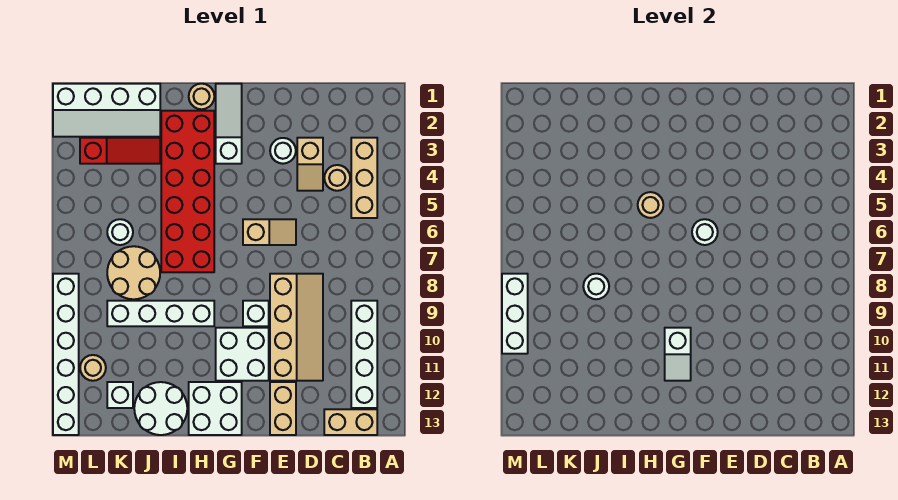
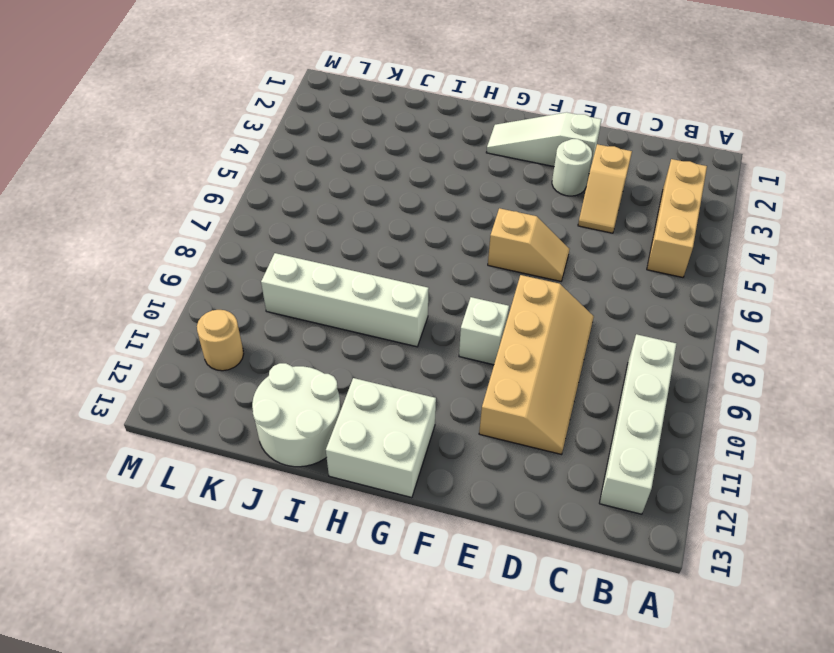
white slope E2:G2 level 1 top E -> white slope G1:G3 level 1 top 3
none -> tan brick B13:C13 level 1
none -> tan round brick C4 level 1
none -> tan brick E12:E13 level 1

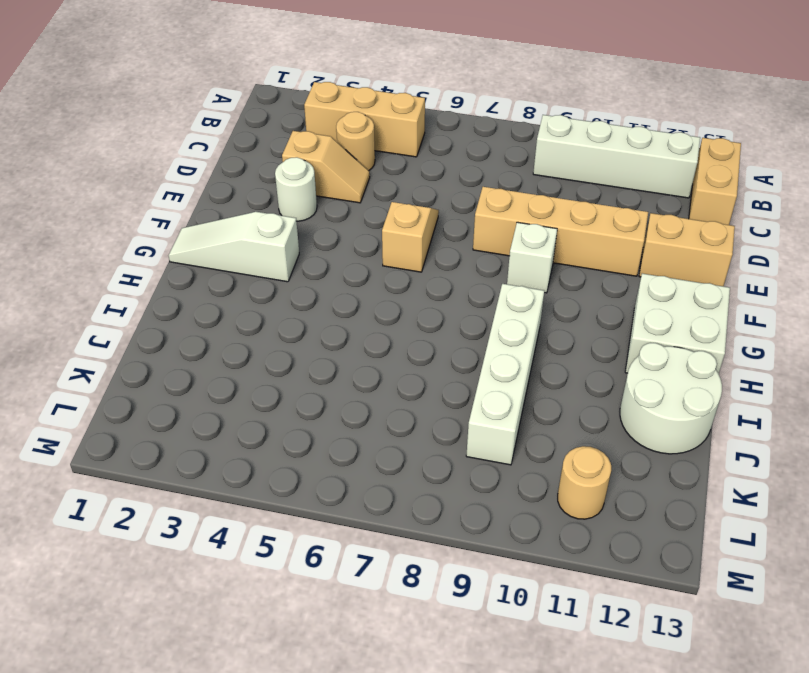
none -> white brick F10:G11 level 1
none -> tan round brick H1 level 1
none -> red brick H2:I7 level 1

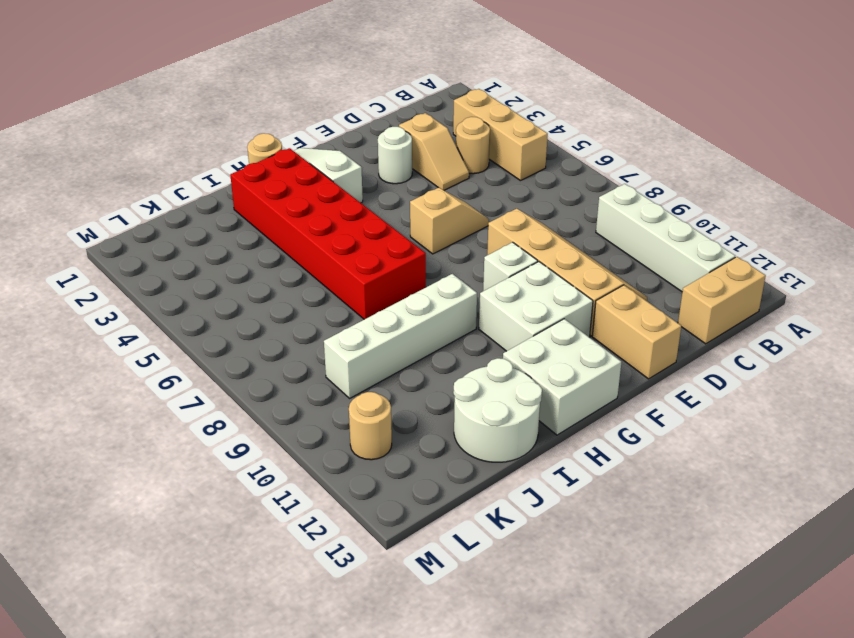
none -> white slope J1:M2 level 1 top 1
none -> red slope J3:L3 level 1 top L
none -> tan round brick J7:K8 level 1

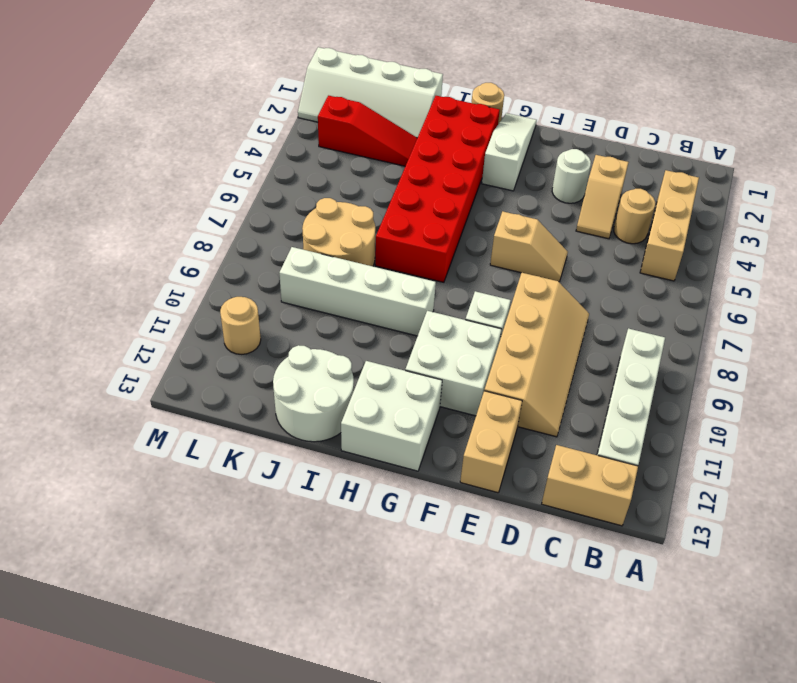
none -> white round brick K6 level 1
none -> white brick K12 level 1
none -> white brick M8:M13 level 1

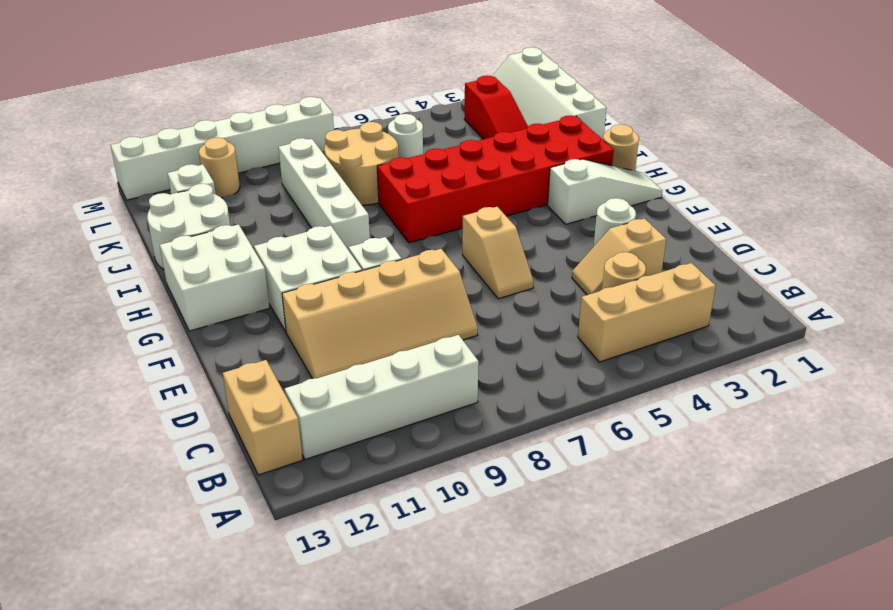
none -> tan brick E12:E13 level 1
none -> white round brick F6 level 2
none -> white slope G10:G11 level 2 top 10

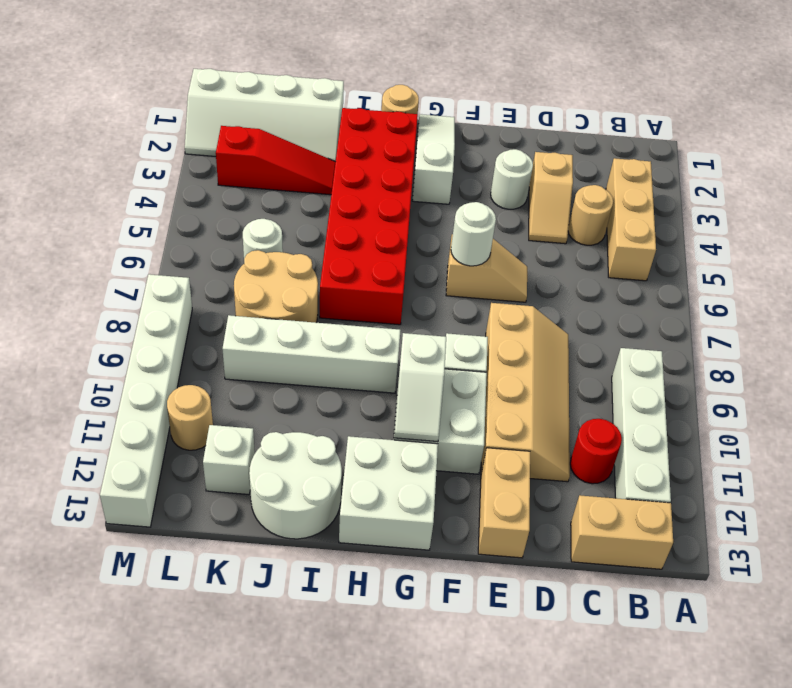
red round brick C11 level 1 -> none
none -> tan round brick H5 level 2
none -> white round brick J8 level 2
none -> white brick M8:M10 level 2

